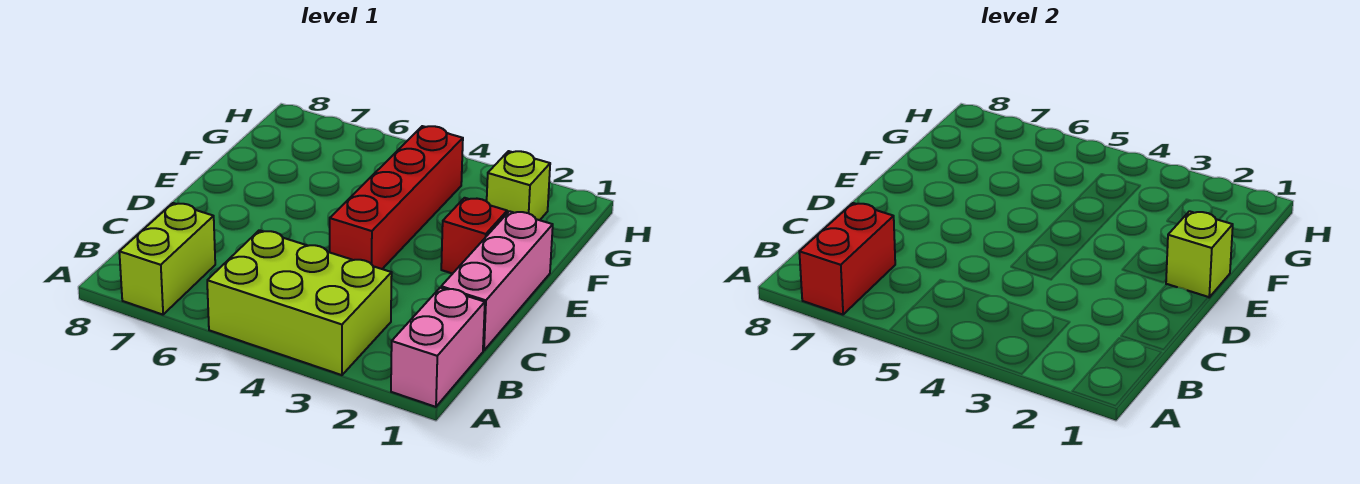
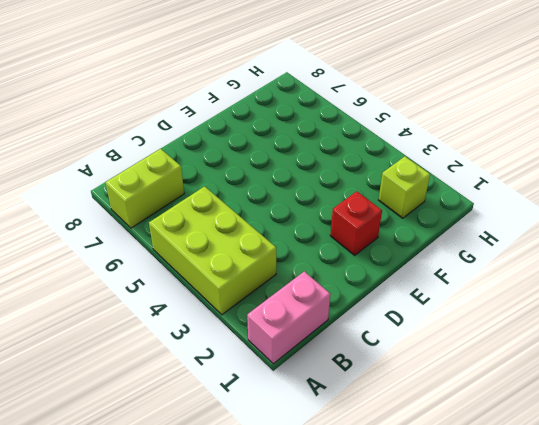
none -> pink brick C1:E1 level 1
none -> red brick D4:G4 level 1

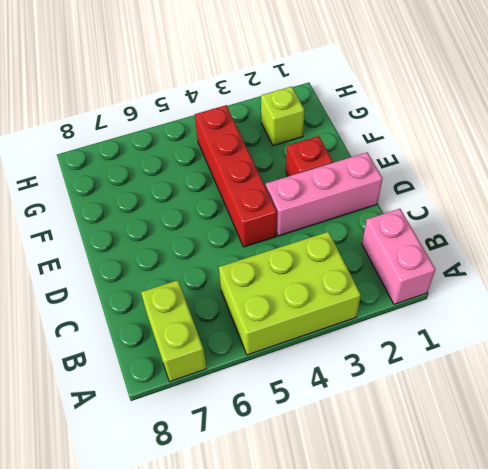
pink brick D1:D3 level 1 -> pink brick C1:E1 level 1
none -> red brick A7:B7 level 2
none -> lime brick E1 level 2

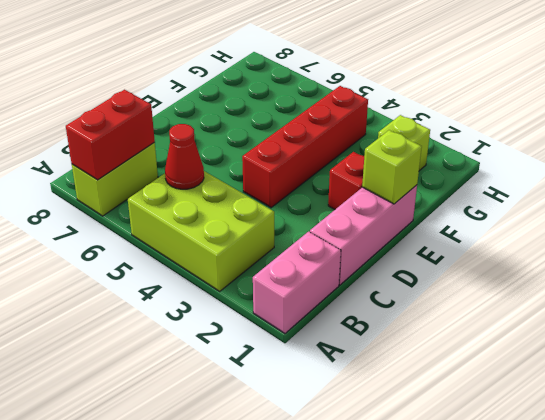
red cone B5 level 2 -> none

